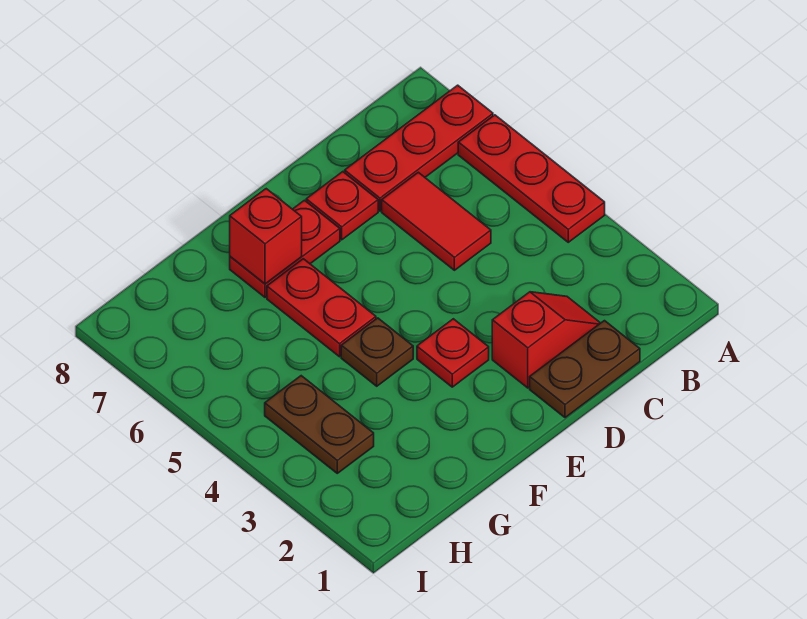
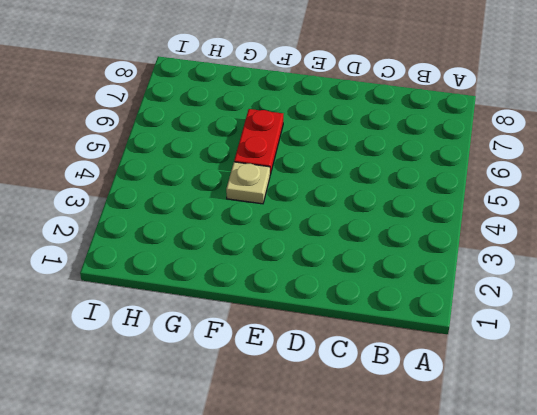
tan plate F4 level 1 -> brown plate F4 level 1
none -> red plate A4:A6 level 1
none -> red plate A7:C7 level 1
none -> brown plate C1:D1 level 1

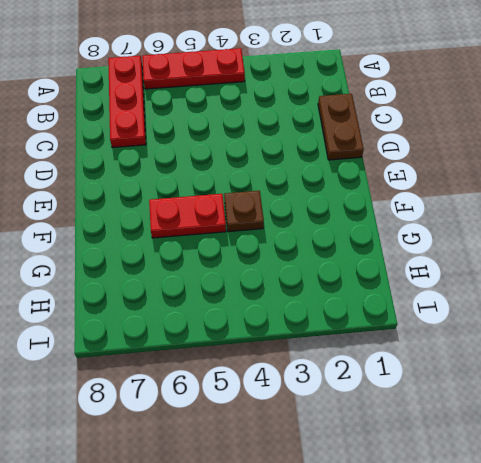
none -> red slope C2:D2 level 1 top D
none -> red tile C5:C6 level 1
none -> red plate D7 level 1

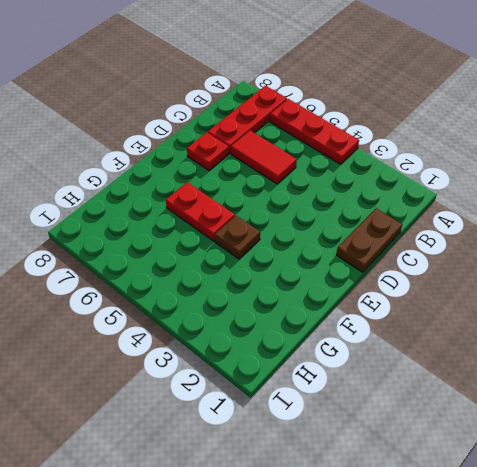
none -> red slope C2:D2 level 1 top D
none -> red plate E3 level 1
none -> red plate E7:F7 level 1

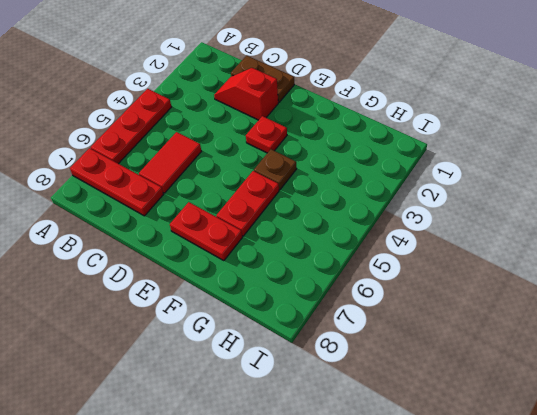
none -> red plate D7 level 1
none -> brown plate H3:H4 level 1
none -> red brick F7 level 2

